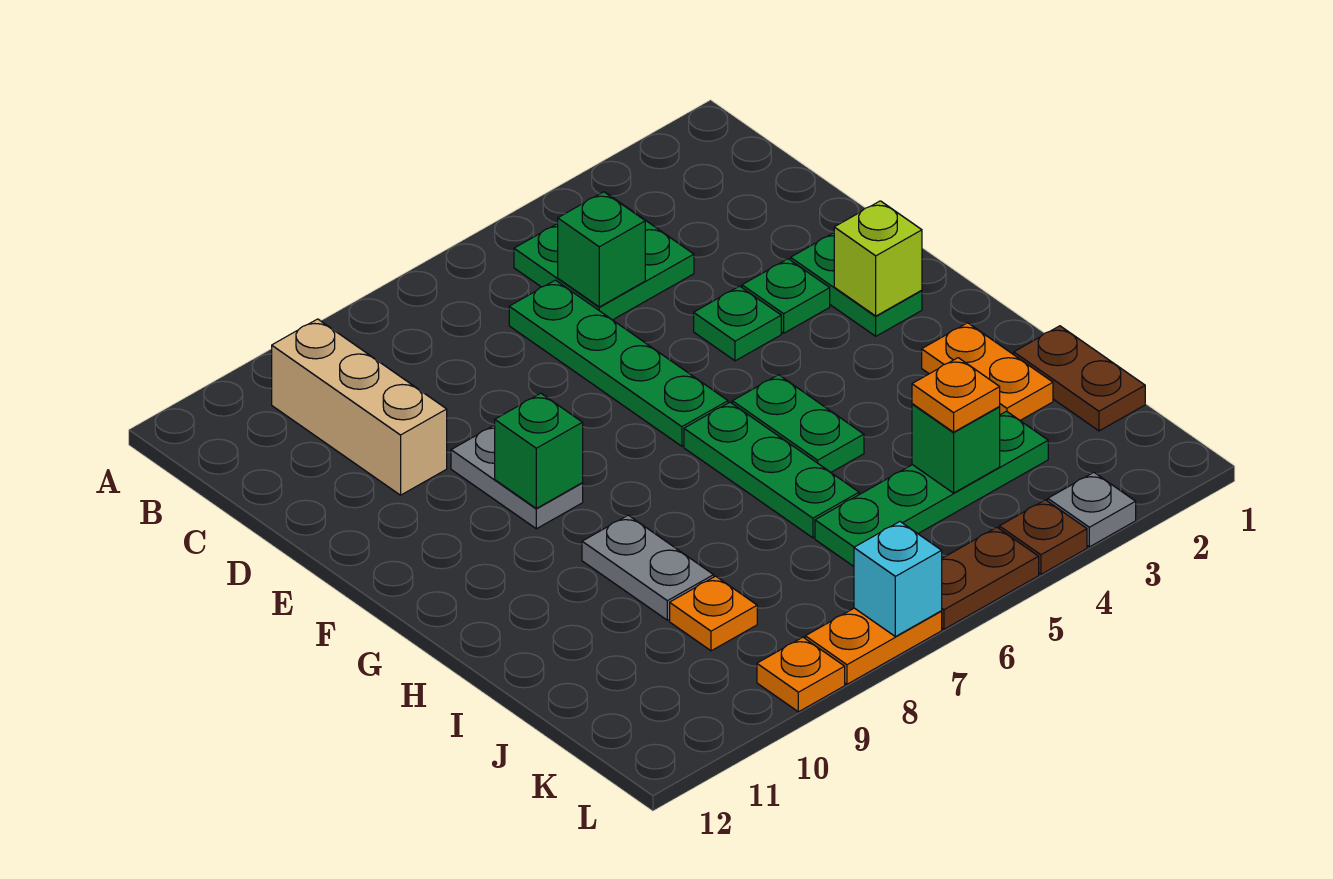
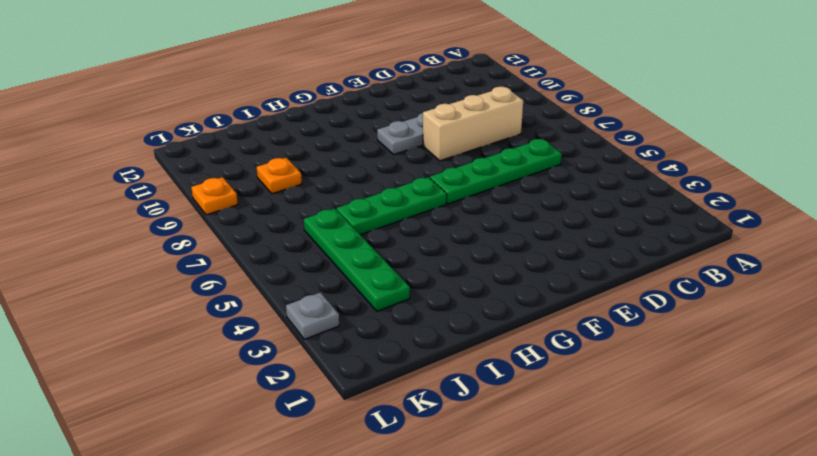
tan brick C8:E8 level 1 -> tan brick B10:D10 level 1
none -> green plate B4:C5 level 1
none -> green plate E2:F2 level 1
none -> green plate E3 level 1

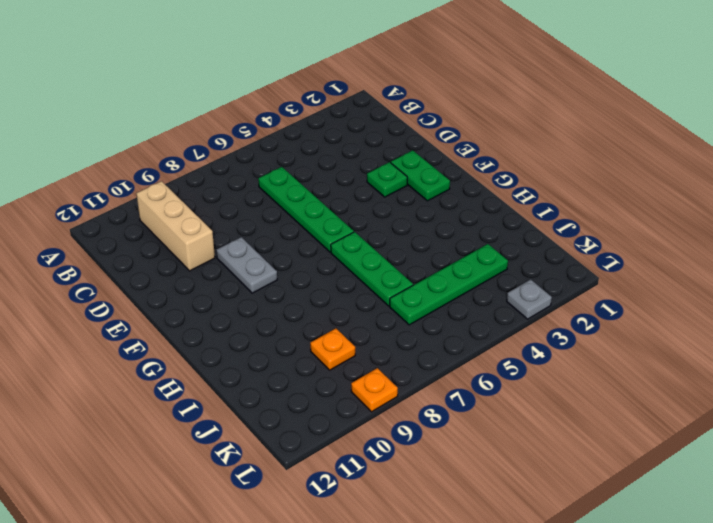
none -> green plate B4:C5 level 1
none -> green plate E4 level 1
none -> green plate G5:H5 level 1

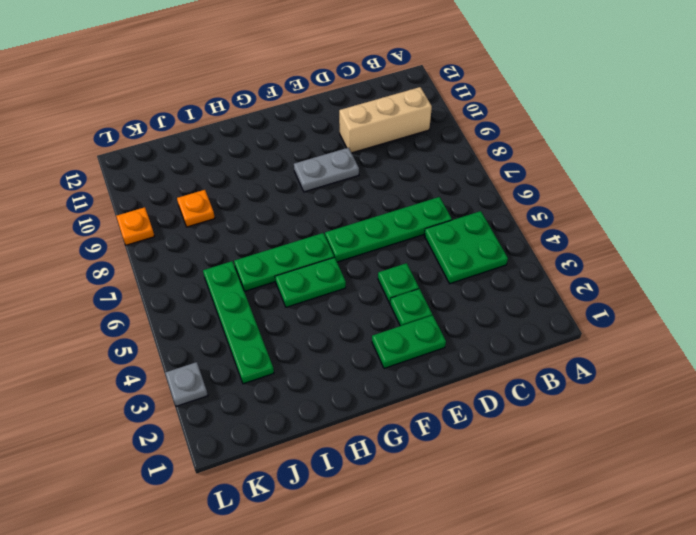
none -> orange plate H2:I2 level 1
none -> grey plate H9:I9 level 1
none -> brown plate I1:J1 level 1

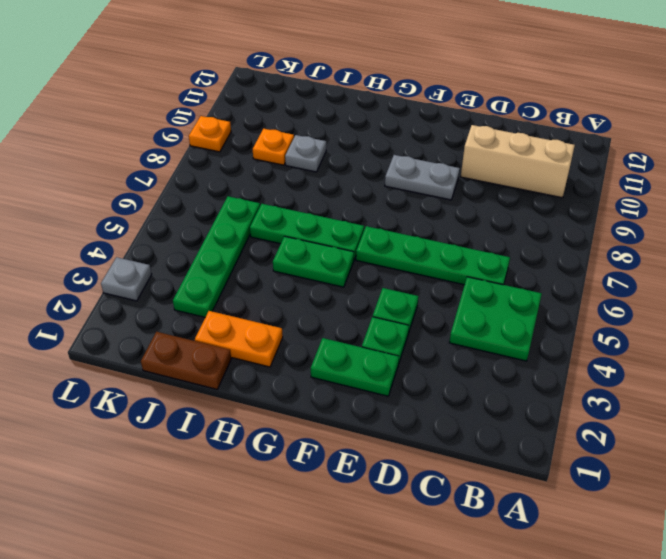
grey plate I9 level 1 -> grey plate H9:I9 level 1
none -> brown plate L4 level 1
none -> brown plate L5:L6 level 1
none -> orange plate L7:L8 level 1

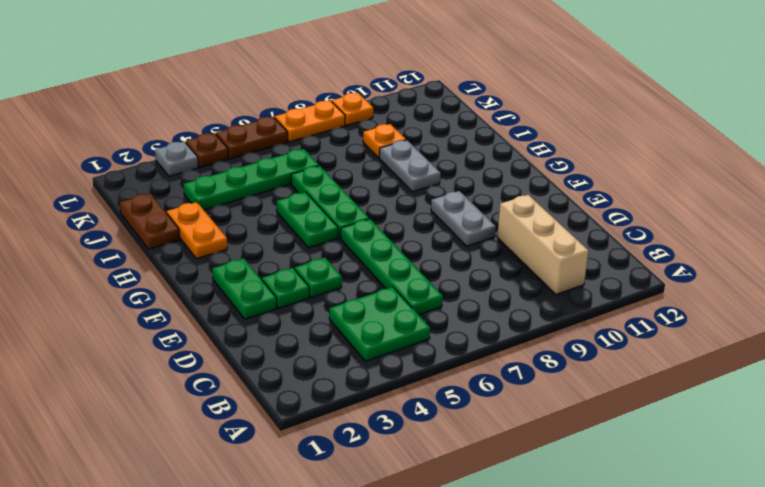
none -> green brick C5 level 2
none -> lime brick F2 level 2
none -> green brick F9 level 2

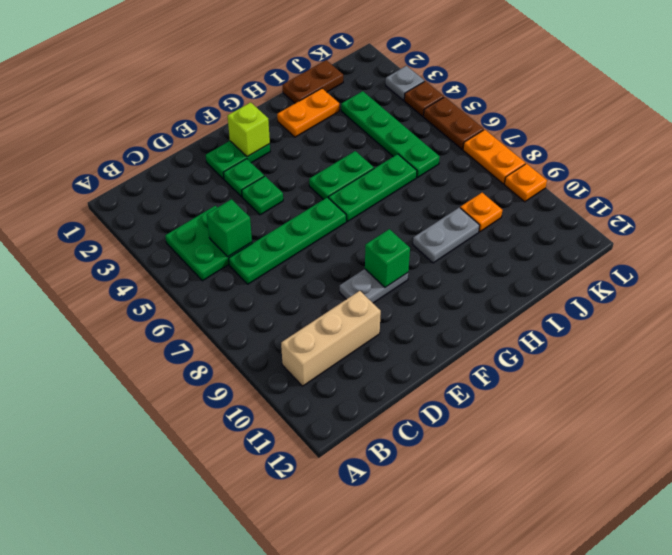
none -> green brick J4 level 2
none -> cyan brick L7 level 2
none -> orange plate J4 level 3

